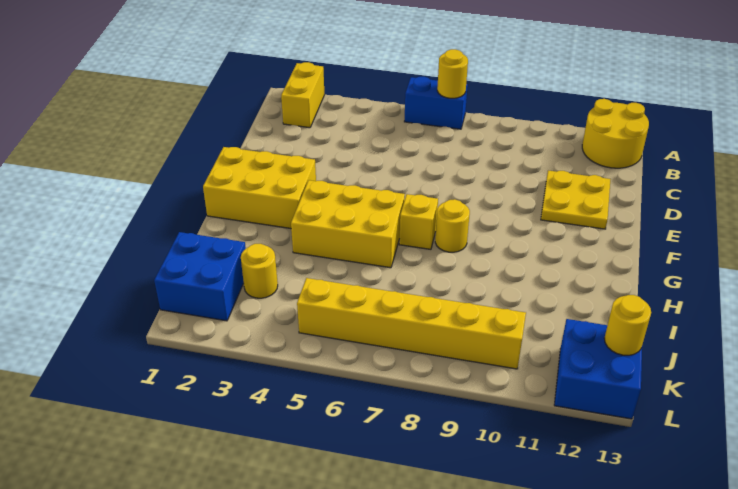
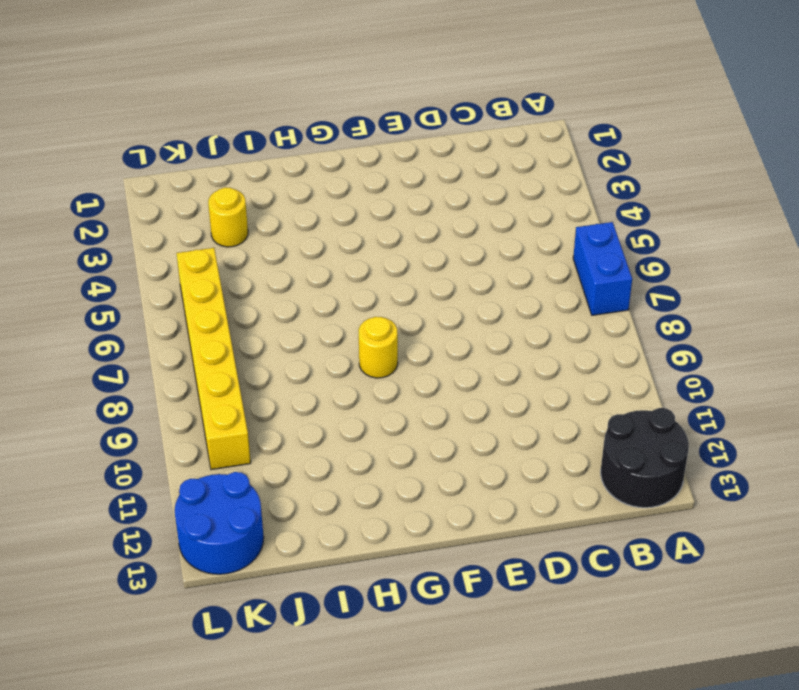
black round brick A12:B13 level 1 -> yellow round brick A12:B13 level 1
blue round brick K12:L13 level 1 -> blue brick K12:L13 level 1
none -> yellow brick A2:B2 level 1
none -> yellow plate D11:E12 level 1
none -> yellow brick F1:G3 level 1

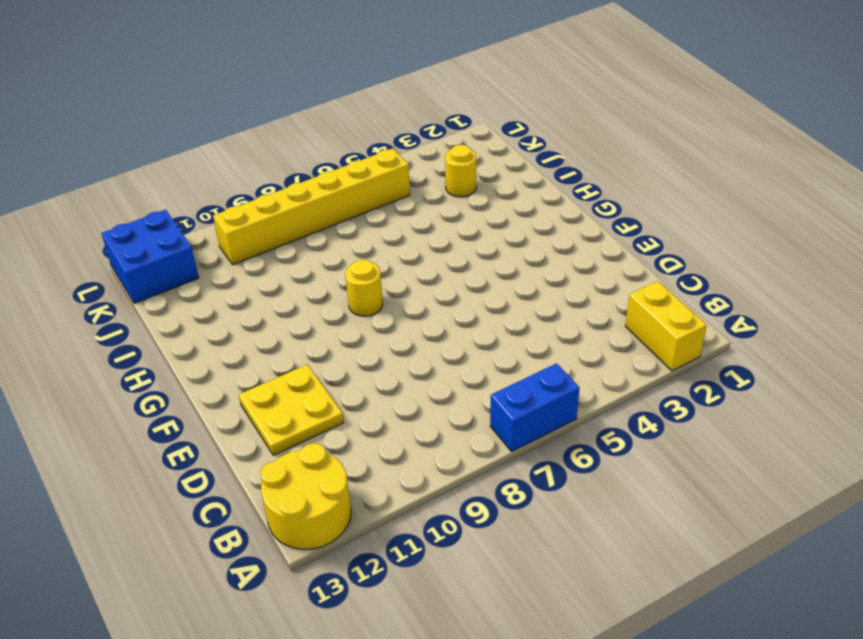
none -> yellow brick F1:G3 level 1
none -> yellow brick G4:H6 level 1
none -> yellow brick G7 level 1

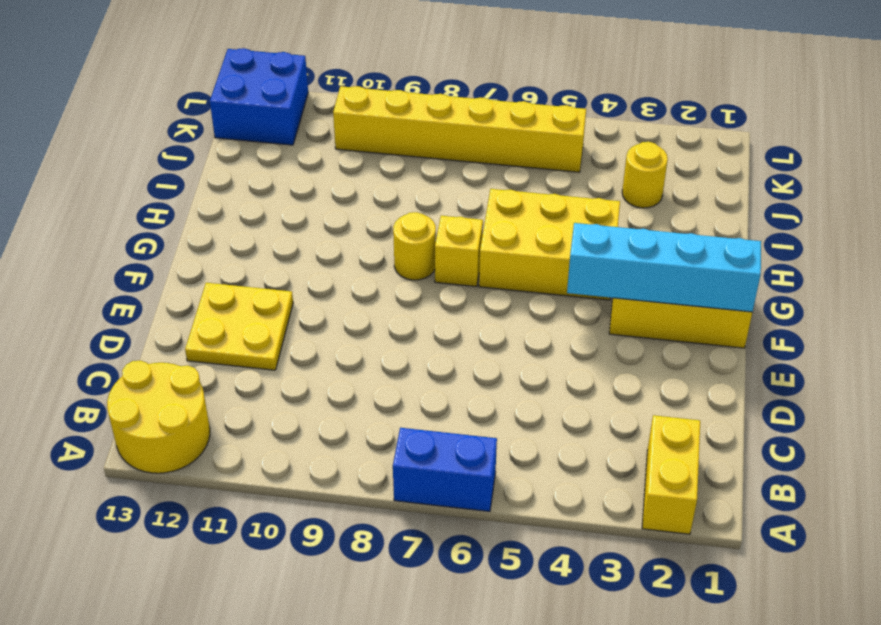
cyan brick F1:F4 level 2 -> none
none -> blue brick J1:K2 level 1
none -> yellow round brick A7 level 2
none -> yellow round brick K13 level 2

